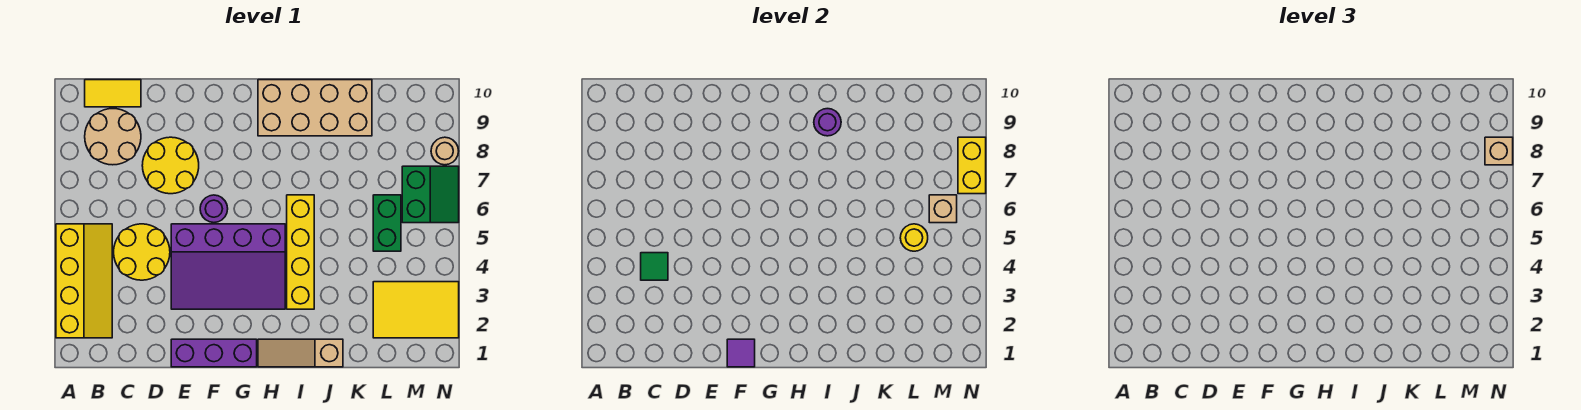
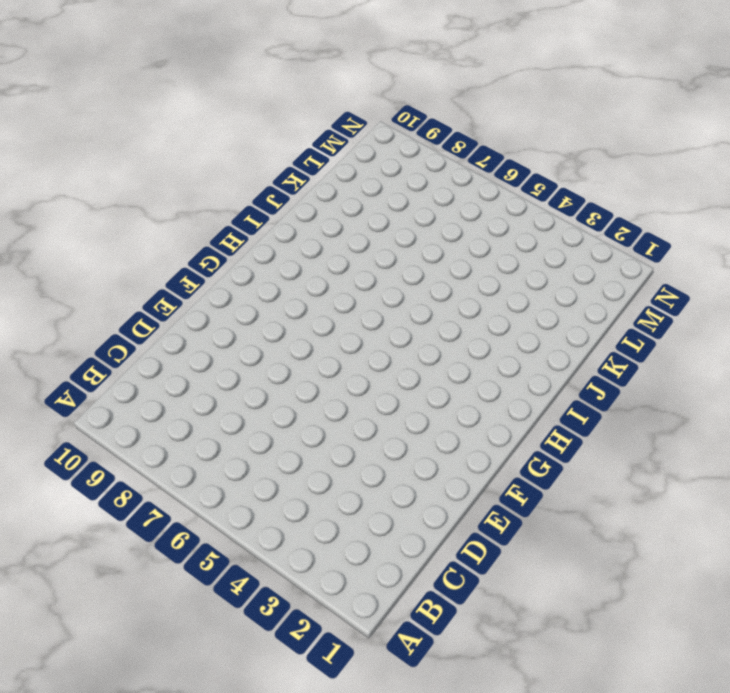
none -> yellow slope A2:B5 level 1 top A
none -> tan round brick B8:C9 level 1
none -> yellow tile B10:C10 level 1

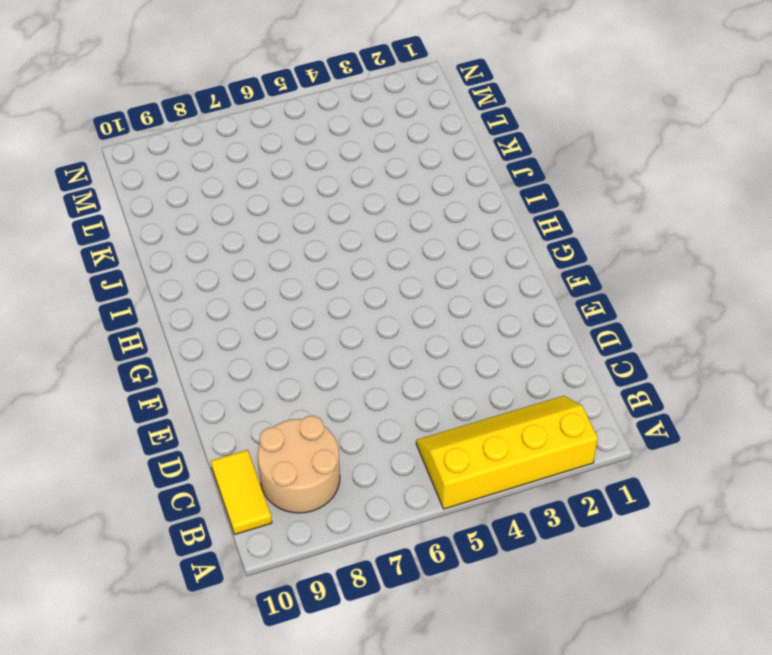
none -> yellow round brick C4:D5 level 1
none -> yellow round brick D7:E8 level 1
none -> purple brick E1:G1 level 1

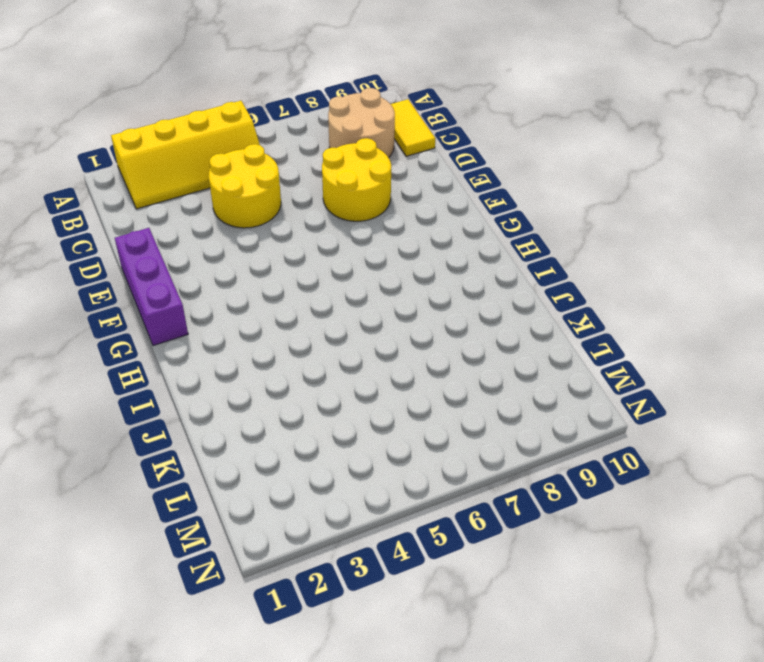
none -> purple slope E3:H5 level 1 top 5
none -> purple round brick F6 level 1
none -> tan slope H1:J1 level 1 top J

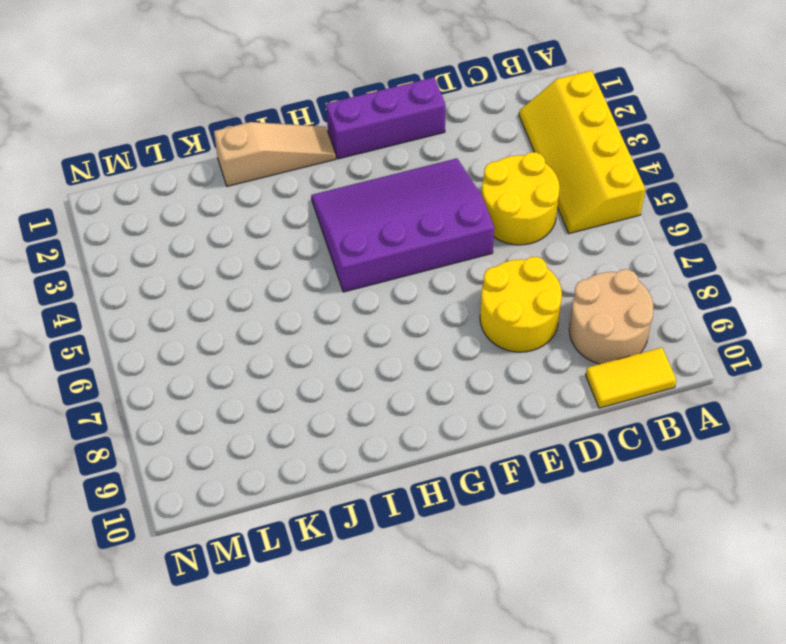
none -> purple round brick F6 level 1
none -> tan brick H9:K10 level 1
none -> yellow brick I3:I6 level 1

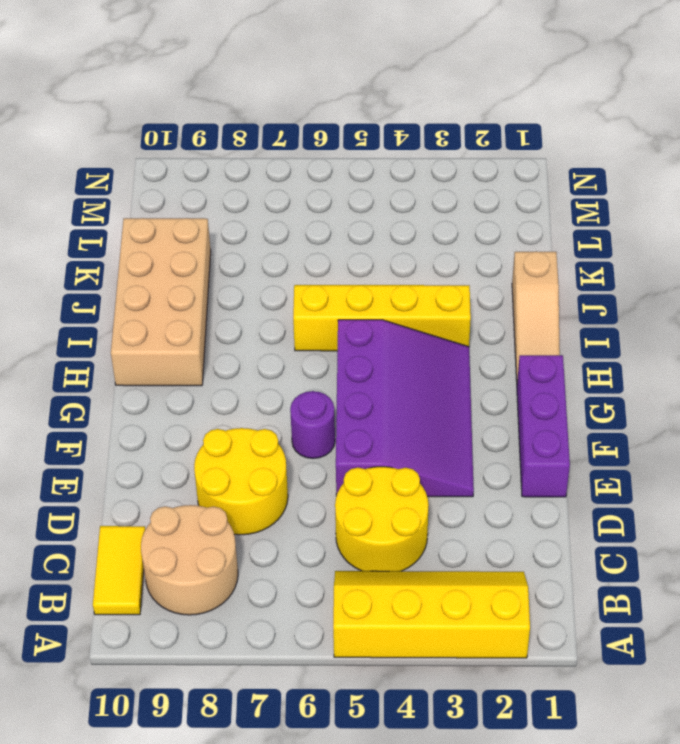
none -> yellow tile L2:N3 level 1
none -> green brick L5:L6 level 1
none -> green slope M6:N7 level 1 top M

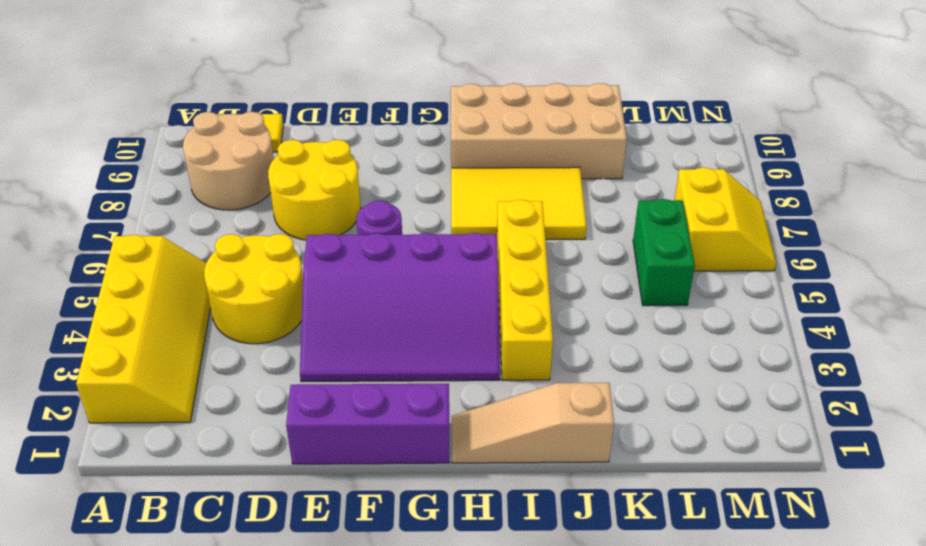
yellow tile H7:J8 level 1 -> yellow tile L2:N3 level 1
yellow slope M6:N7 level 1 top M -> green slope M6:N7 level 1 top M
none -> tan round brick N8 level 1
none -> green tile C4 level 2
none -> purple tile F1 level 2

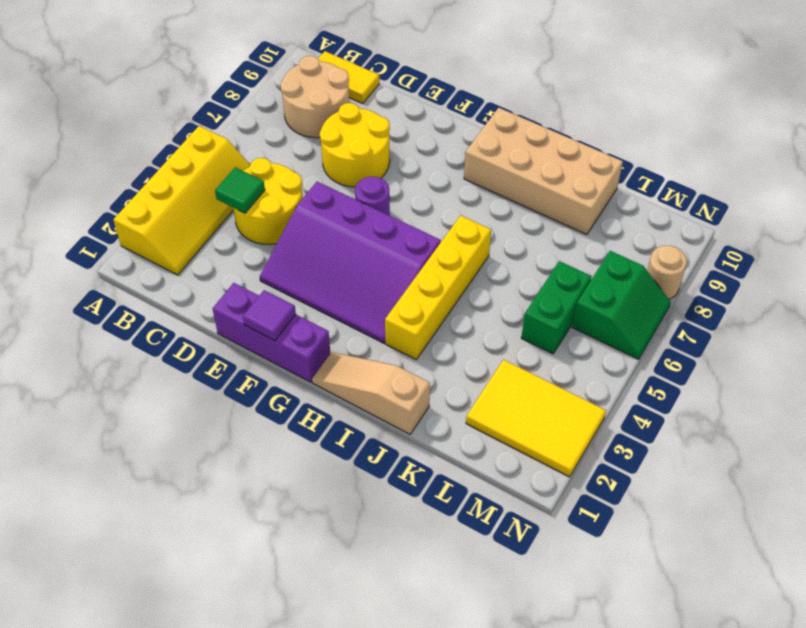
none -> purple round brick I9 level 2
none -> yellow round brick L5 level 2
none -> tan brick M6 level 2

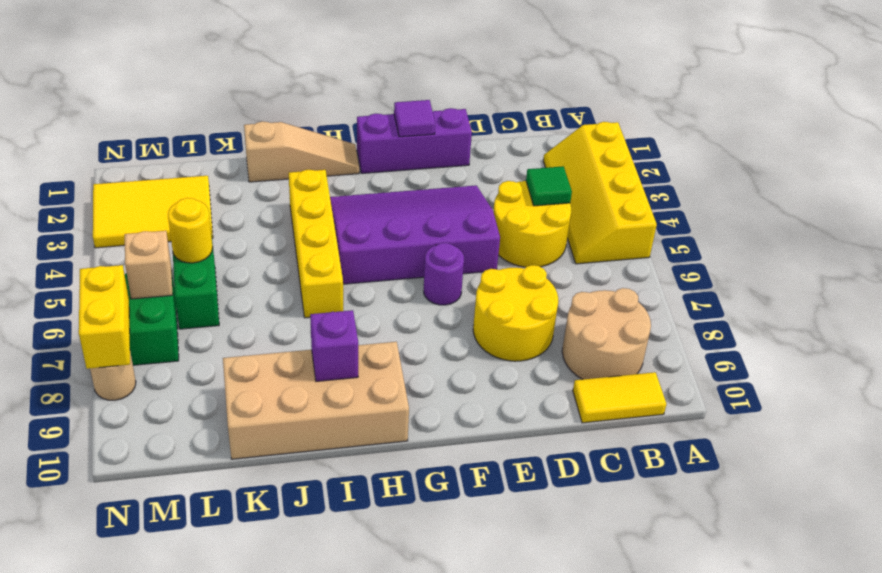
purple brick I9 level 2 -> purple round brick I9 level 2
none -> tan brick N8 level 3

